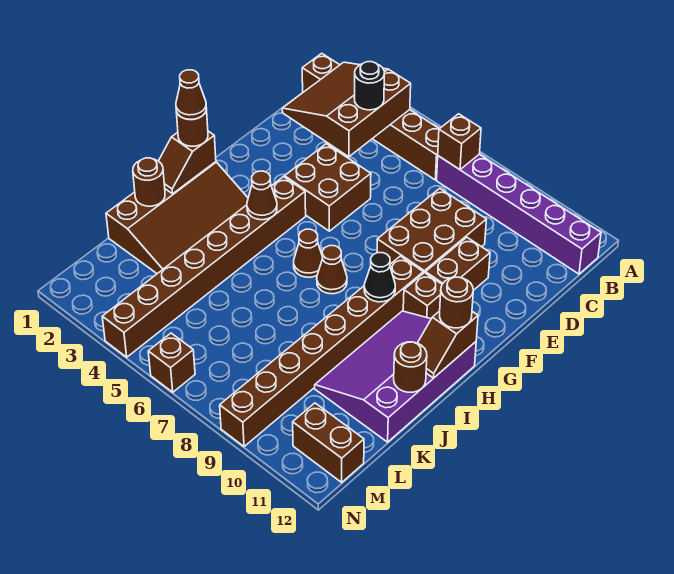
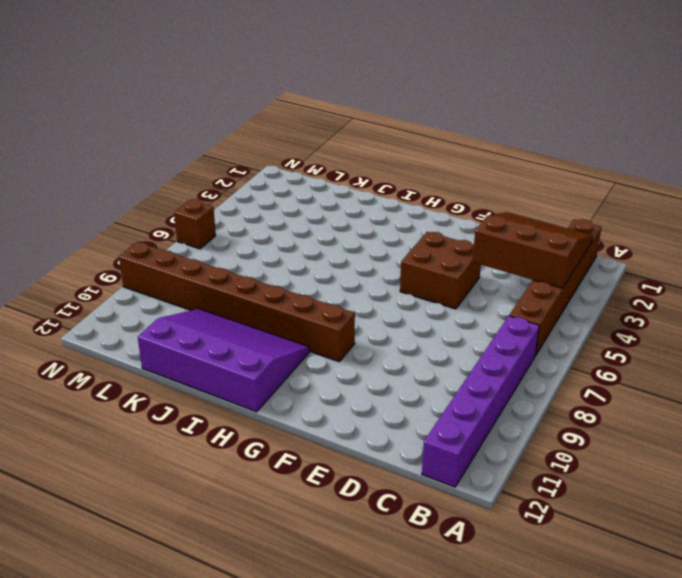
none -> brown brick D8:F9 level 1
none -> brown brick E10:F10 level 1
none -> brown brick G4:N4 level 1

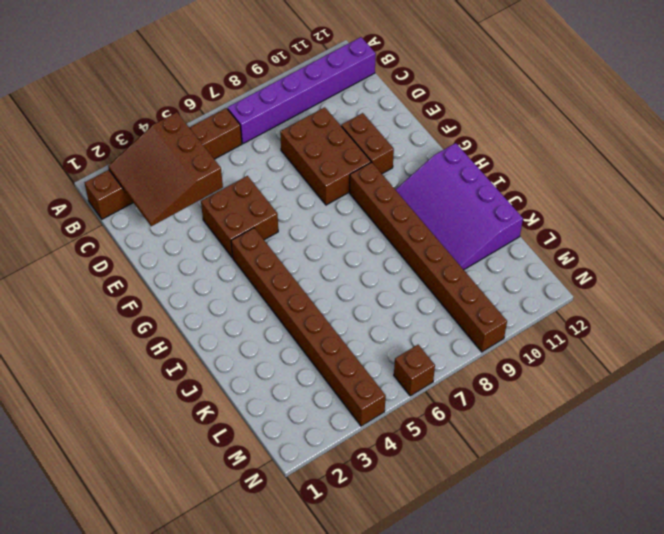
none -> brown brick G10 level 1
none -> brown slope H1:K3 level 1 top 1
none -> brown cone H6 level 1

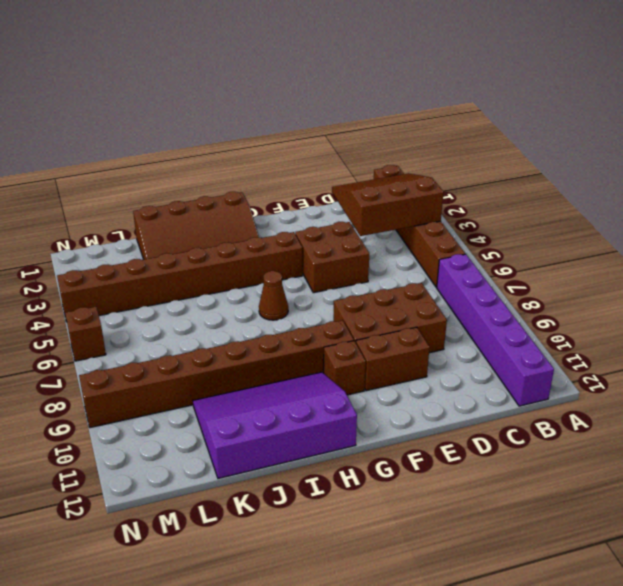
none -> brown cone H7 level 1
none -> brown brick M11:M12 level 1
none -> brown brick B7 level 2

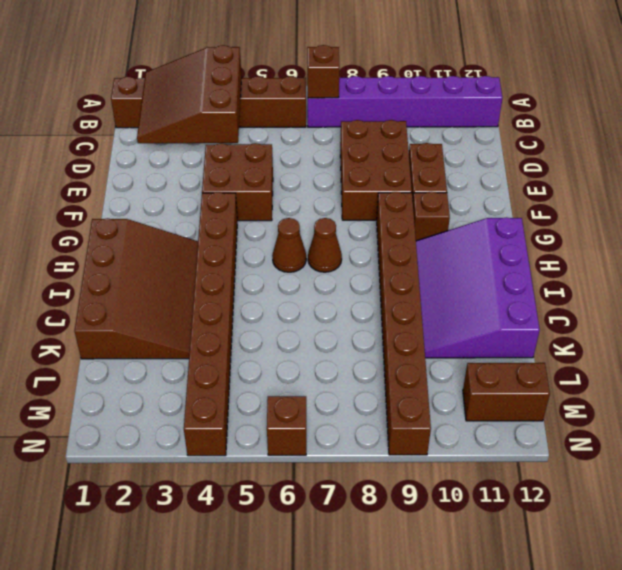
none -> brown slope H1:I1 level 2 top H
none -> brown cone H4 level 2
none -> black cone H9 level 2

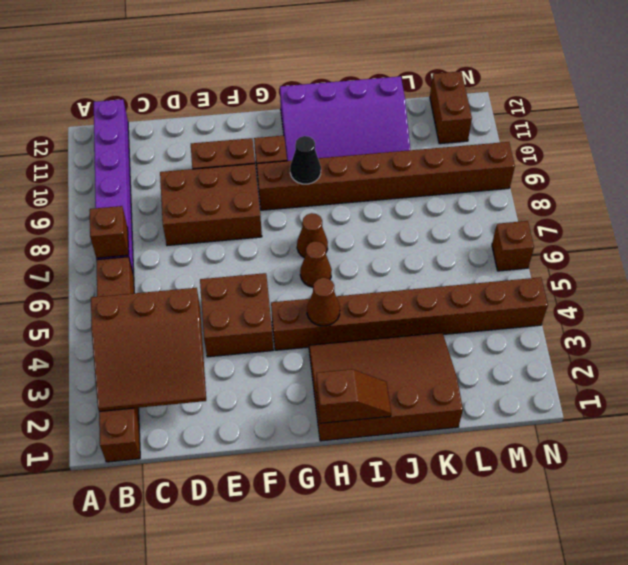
none -> brown slope H12:I12 level 2 top H
none -> brown round brick J1 level 2
none -> brown round brick J12 level 2

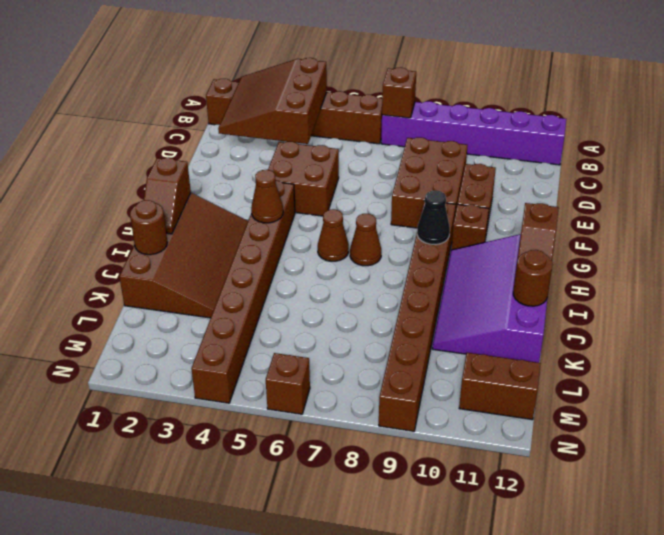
none -> black round brick C4 level 3
none -> brown round brick H1 level 3
none -> brown round brick H12 level 3

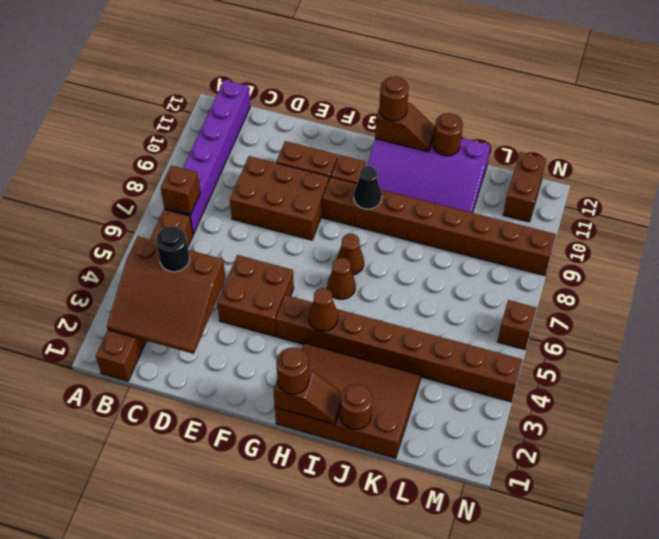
none -> brown cone H1 level 4

